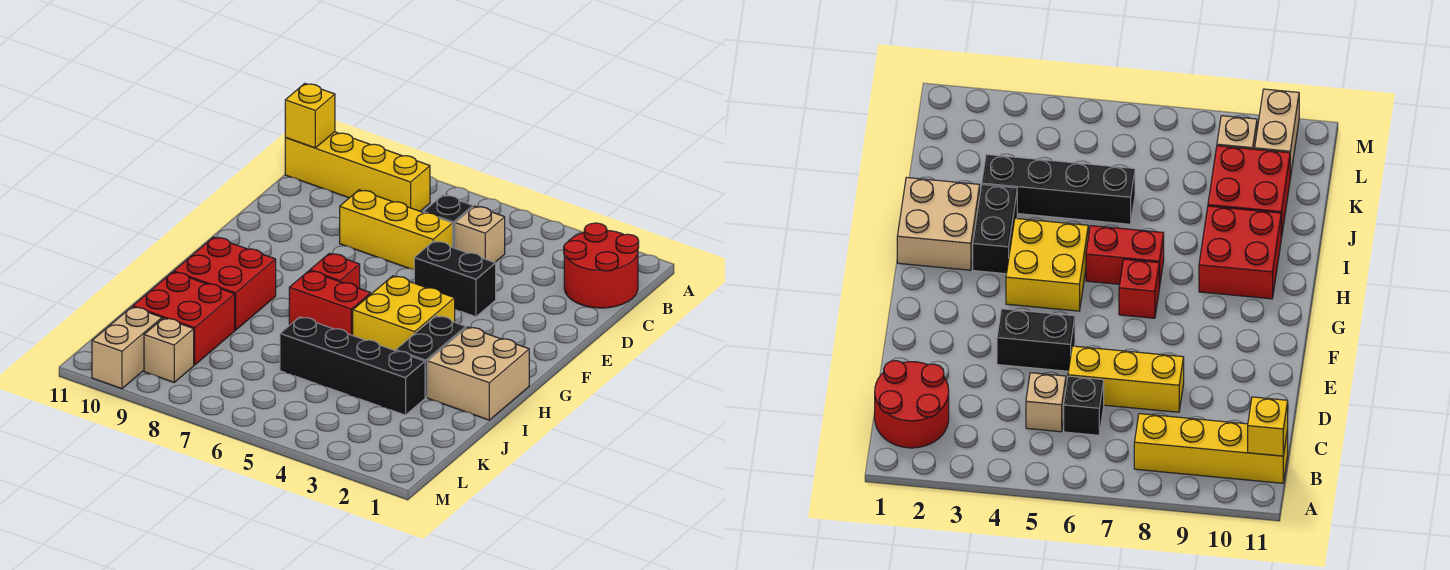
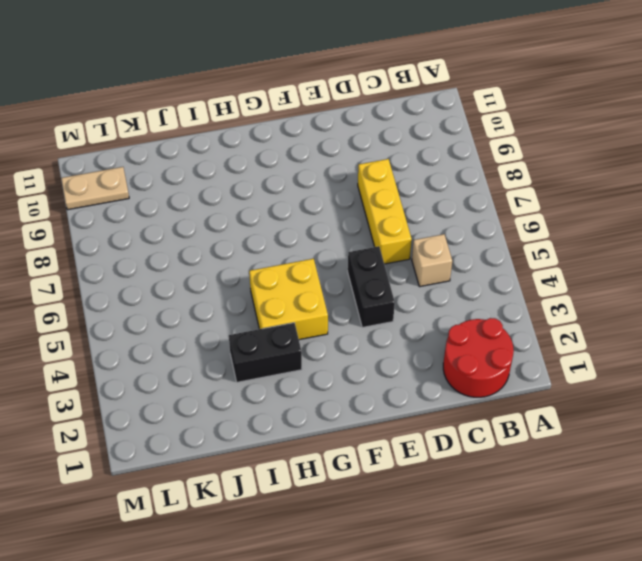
tan plate L10:M10 level 1 -> tan brick L10:M10 level 1
none -> yellow brick B8:B11 level 1
none -> black brick C6 level 1
none -> red brick G7 level 1

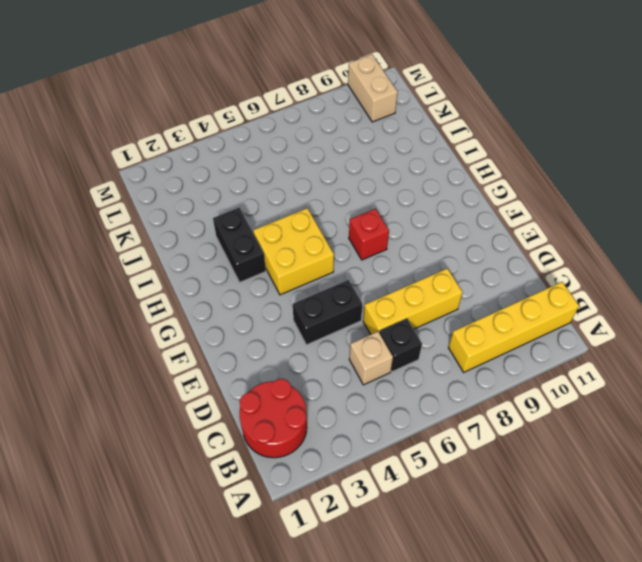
none -> tan brick H1:I2 level 1
none -> red brick H6:H7 level 1
none -> red brick H9:I10 level 1

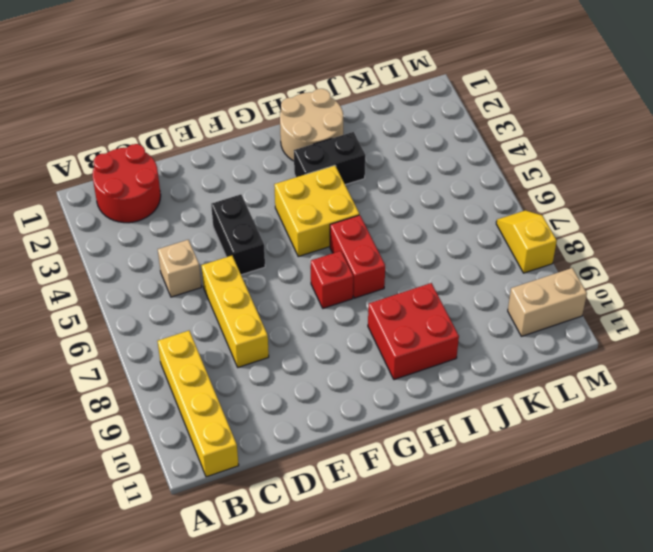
tan round brick H1:I2 level 1 -> tan brick H1:I2 level 1
yellow slope M7:M8 level 1 top 8 -> none
none -> black brick C6 level 1
none -> black brick J3:J6 level 1
none -> red brick J9:K10 level 1

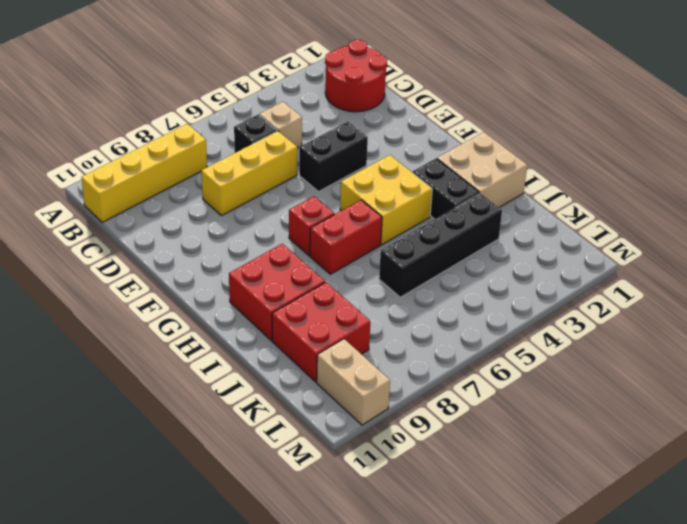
none -> tan brick L9 level 1
none -> yellow brick B11 level 2

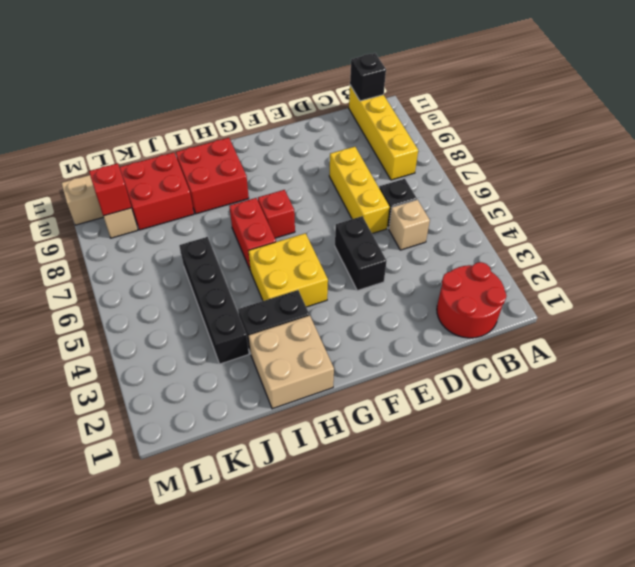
black brick B11 level 2 -> yellow brick B11 level 2
red brick L9 level 2 -> none

